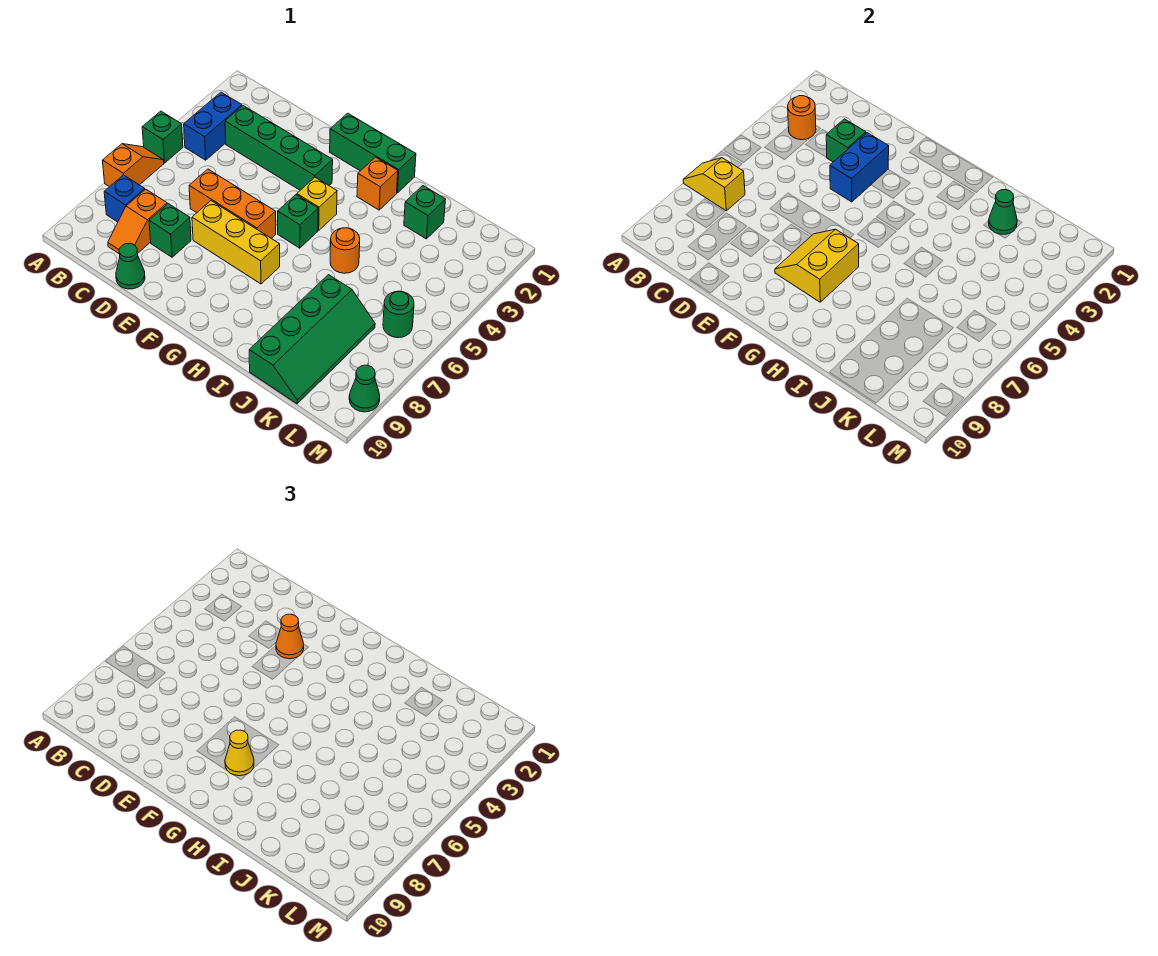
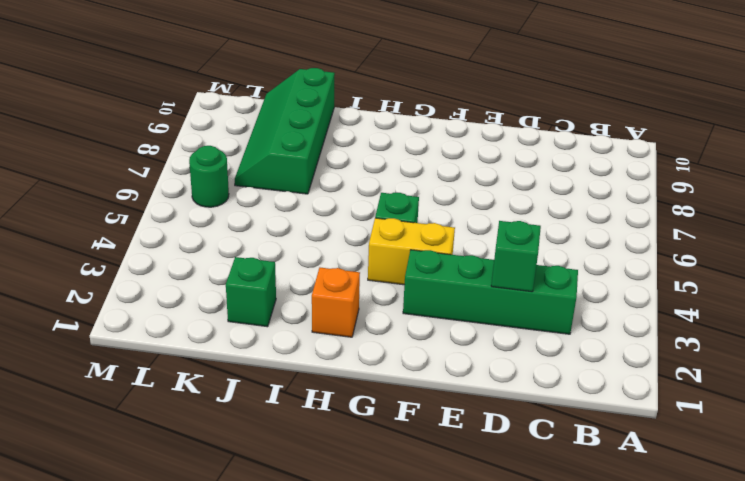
yellow brick F4:G4 level 1 -> yellow brick G4 level 1
none -> green brick A5 level 1
none -> orange slope A6:A7 level 1 top 7
none -> blue brick B3:B4 level 1

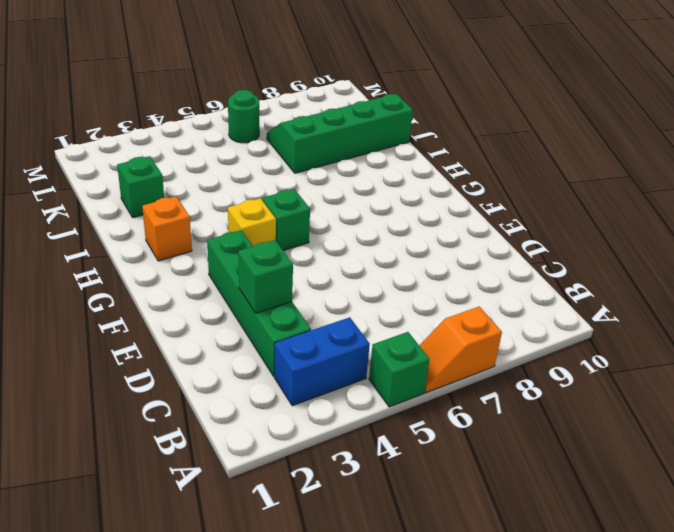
none -> blue brick B8 level 1
none -> orange slope C8:C9 level 1 top 8
none -> orange brick D6:F6 level 1

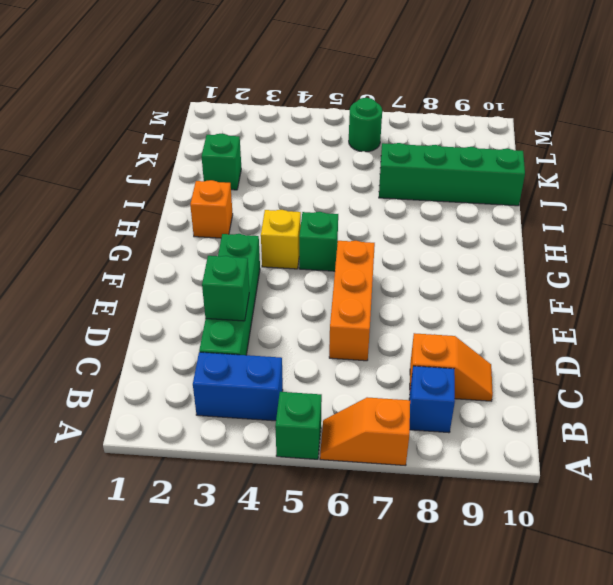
none -> green brick D8 level 1
none -> green cone D10 level 1
none -> yellow brick E7:G7 level 1

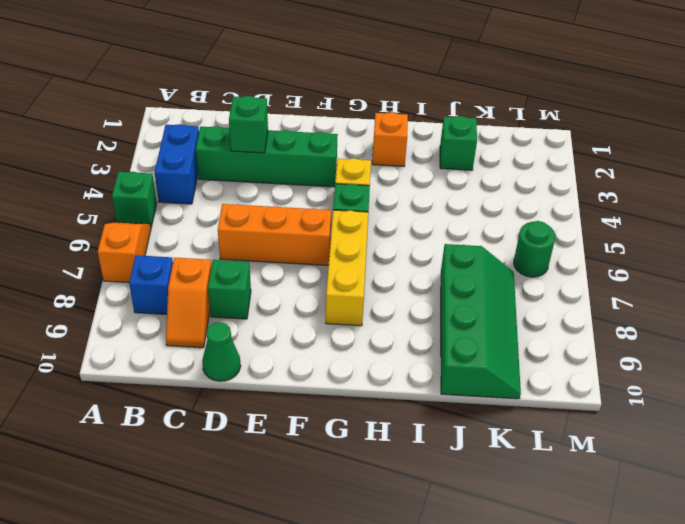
yellow brick G6:G8 level 1 -> yellow brick E7:G7 level 1
none -> green brick F1:H1 level 1
none -> orange round brick I5 level 1
none -> green cone M9 level 1

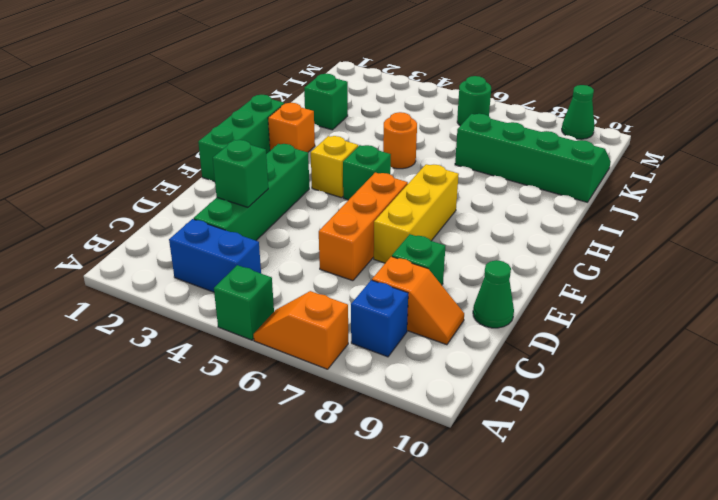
none -> yellow slope A7:B7 level 2 top B
none -> orange round brick B3 level 2
none -> blue brick E3:E4 level 2

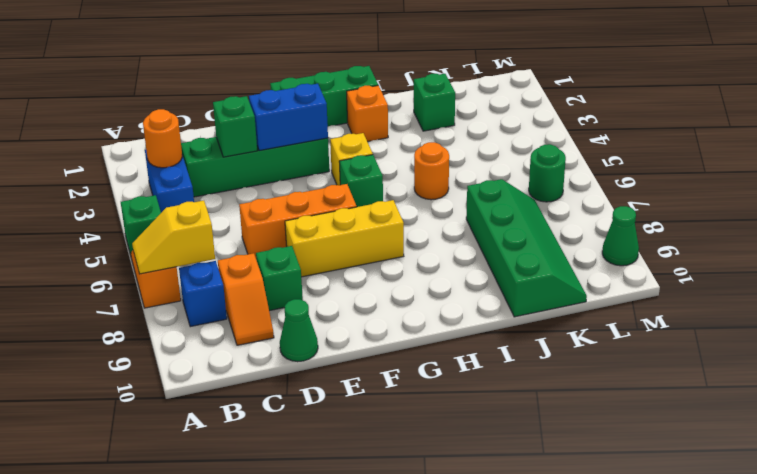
blue brick E3:F3 level 2 -> blue brick E3:E4 level 2
none -> yellow slope F7:G8 level 2 top G
none -> green cone J2 level 2
none -> orange cone E3 level 3

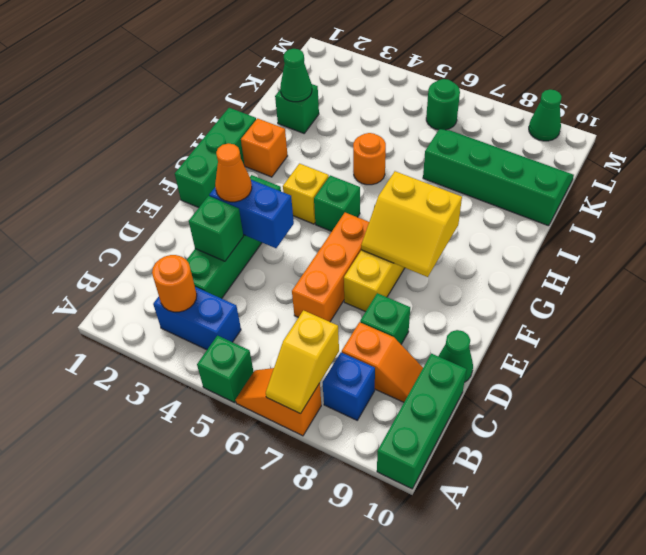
green brick A10:C10 level 1 -> none
none -> yellow cone G8 level 3

